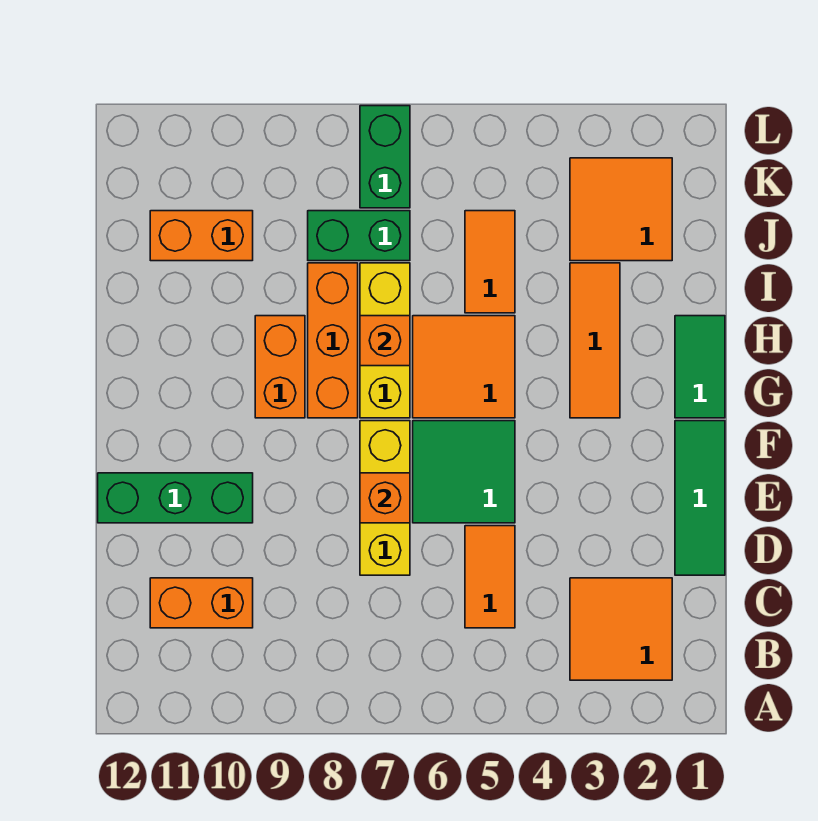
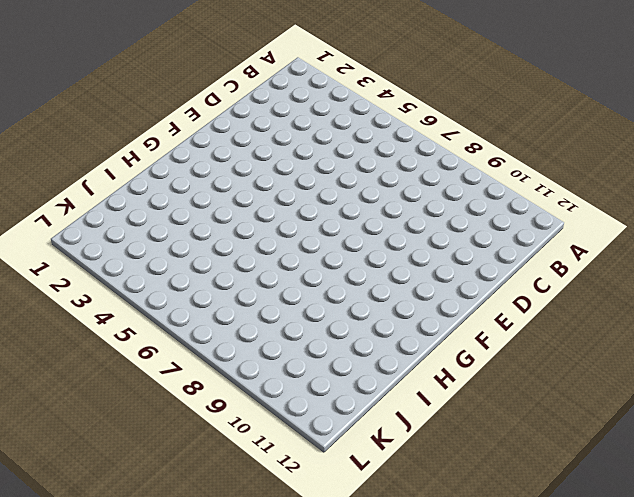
none -> orange tile B2:C3 level 1
none -> orange tile C5:D5 level 1
none -> orange brick C10:C11 level 1

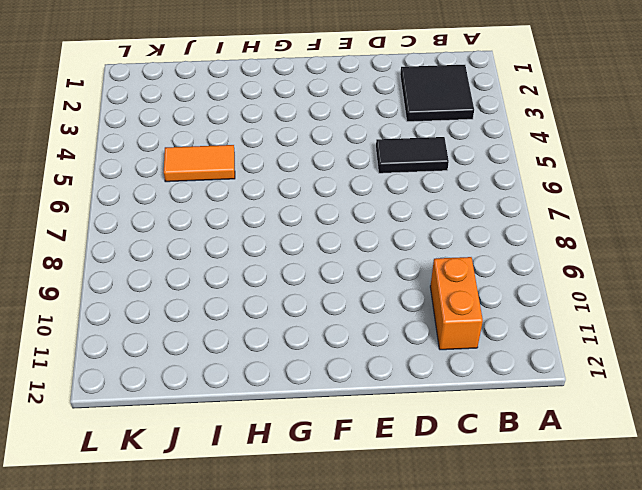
black tile B2:C3 level 1 -> orange tile B2:C3 level 1
black tile C5:D5 level 1 -> orange tile C5:D5 level 1
none -> green tile D1:F1 level 1
none -> yellow brick D7:F7 level 1
none -> green tile E5:F6 level 1

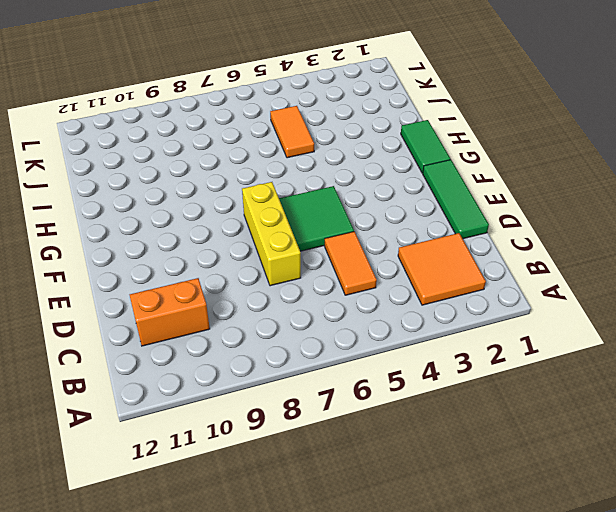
none -> green brick E10:E12 level 1
none -> orange tile G3:I3 level 1
none -> orange tile G5:H6 level 1

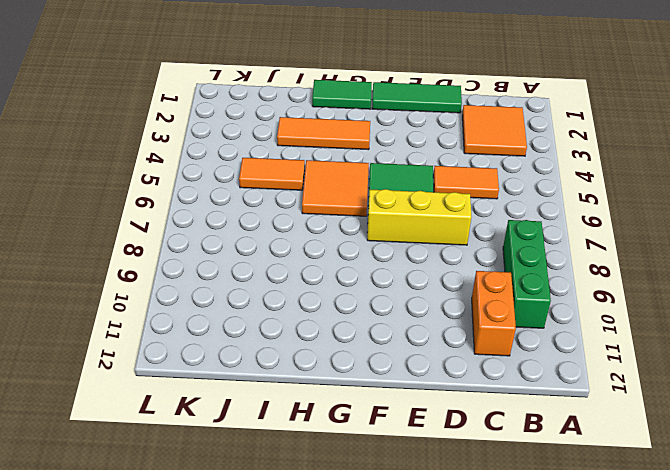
green brick B8:B10 level 1 -> green brick E10:E12 level 1
none -> yellow brick G7:I7 level 1
none -> orange brick G8:I8 level 1
none -> orange brick G9:H9 level 1

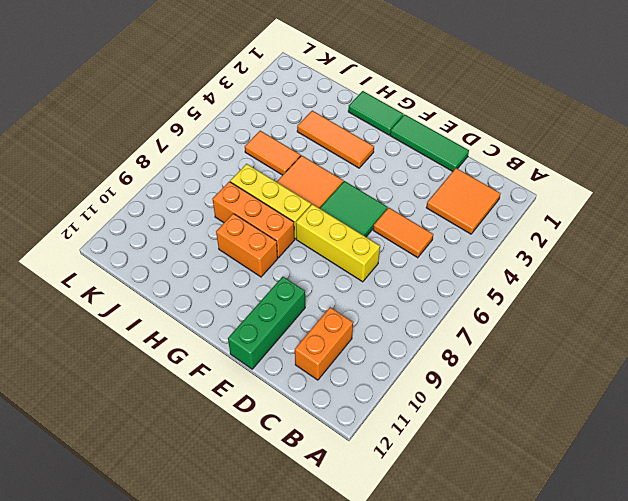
none -> orange tile J2:K3 level 1
none -> green brick J7:J8 level 1
none -> orange brick J10:J11 level 1

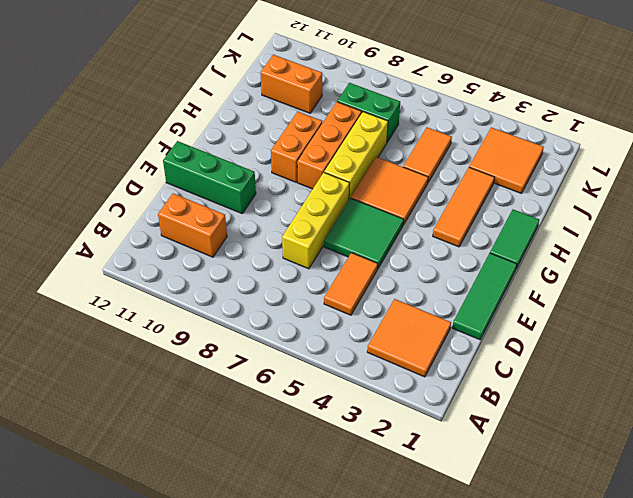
none -> green brick K7:L7 level 1
none -> orange brick E7 level 2
none -> orange brick H7 level 2

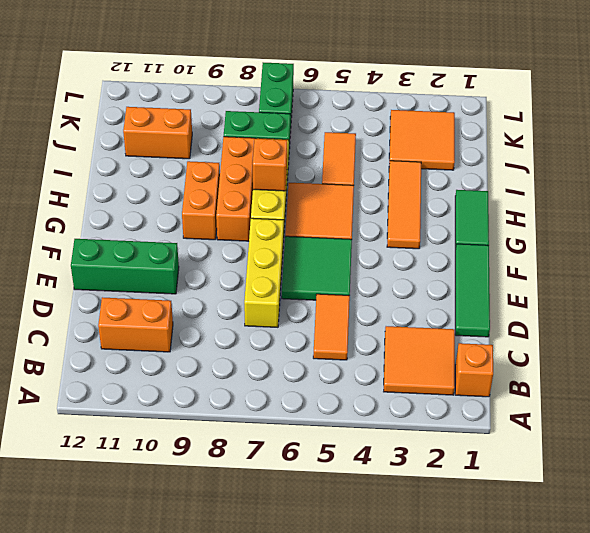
orange brick B1 level 1 -> orange brick E7 level 2

